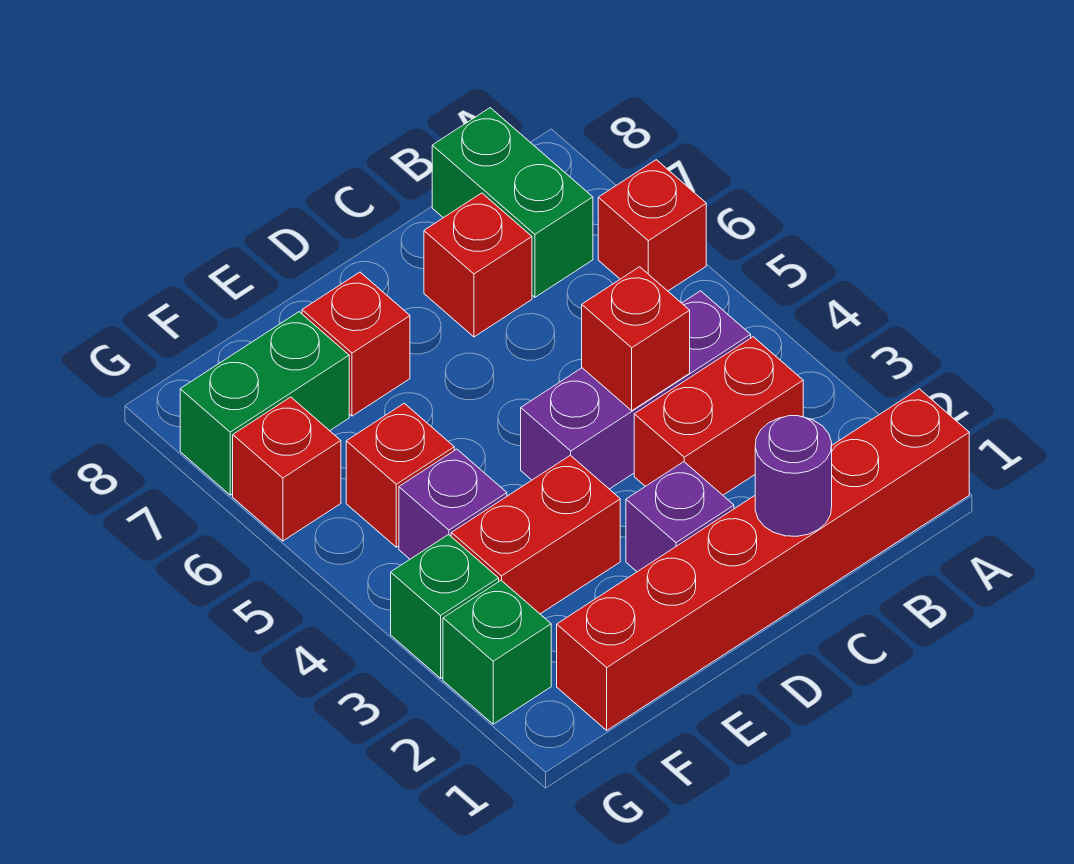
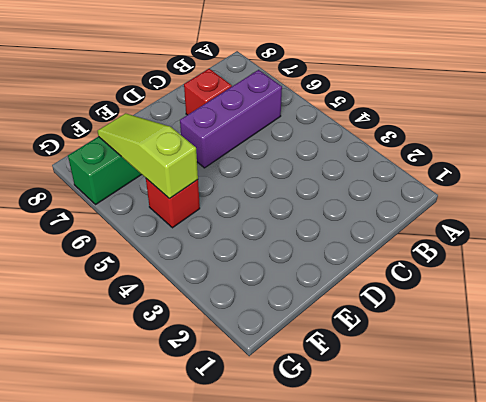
purple brick B6:D6 level 1 -> purple brick B4:D4 level 1
lime slope F5:F7 level 2 top 5 -> none
none -> red brick A1:F1 level 1
none -> red brick A6 level 1
none -> red brick B3:C3 level 1

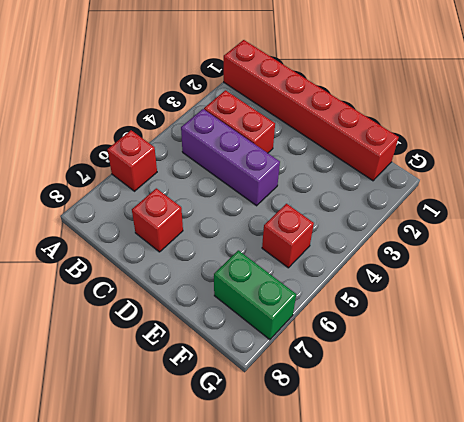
none -> green brick B7:B8 level 1
none -> purple brick D2 level 1
none -> red brick E3:F3 level 1

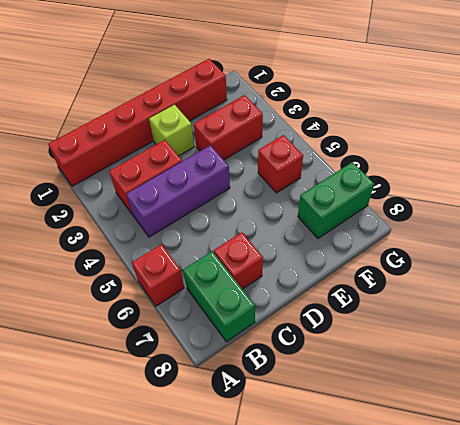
lime brick D2 level 1 -> purple brick D2 level 1
none -> red brick E7 level 1
none -> purple brick F4 level 1
none -> green brick G2 level 1

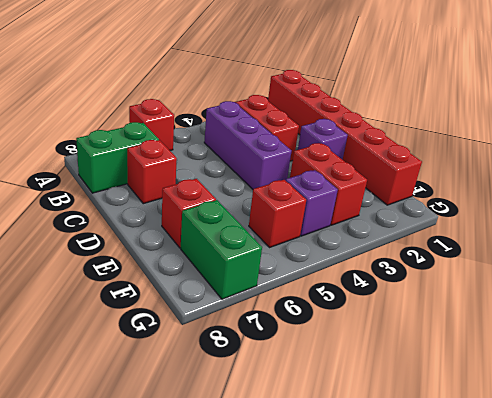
none -> green brick G2 level 1
none -> green brick G3 level 1
none -> red brick G6 level 1

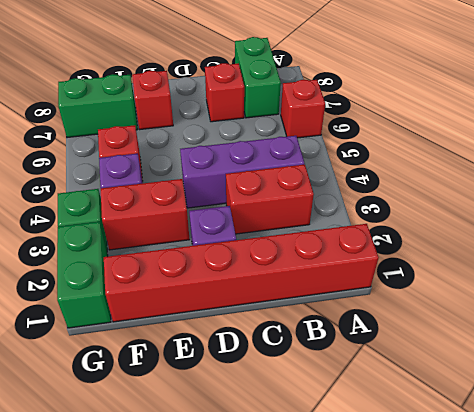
green brick G1:G2 level 1 -> green brick G2 level 1
none -> red brick G6 level 1
none -> purple round brick C1 level 2
none -> red brick C4 level 2

